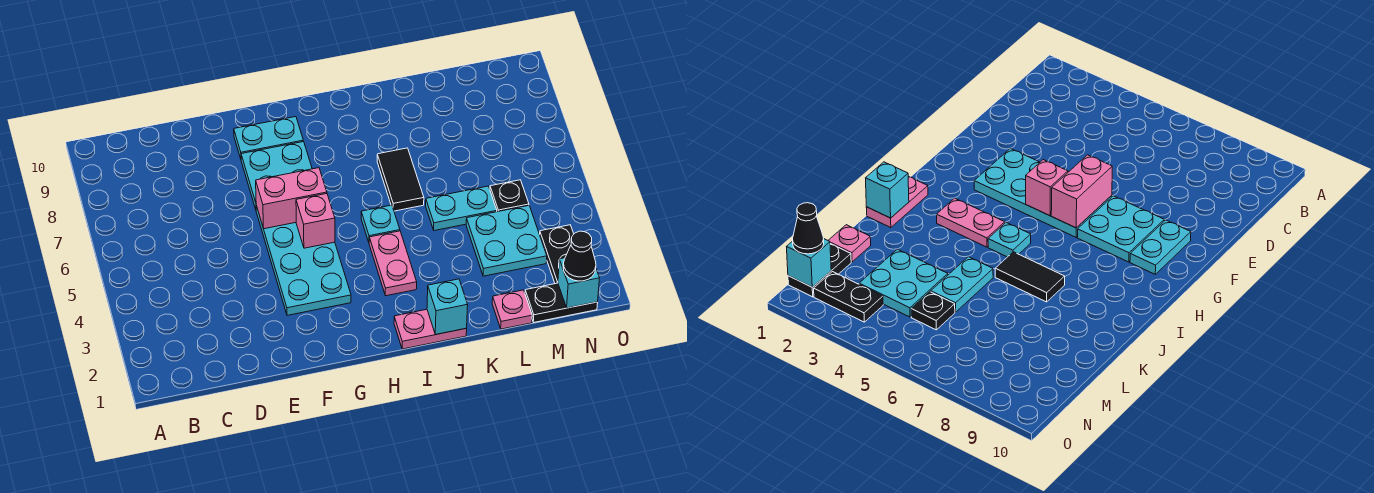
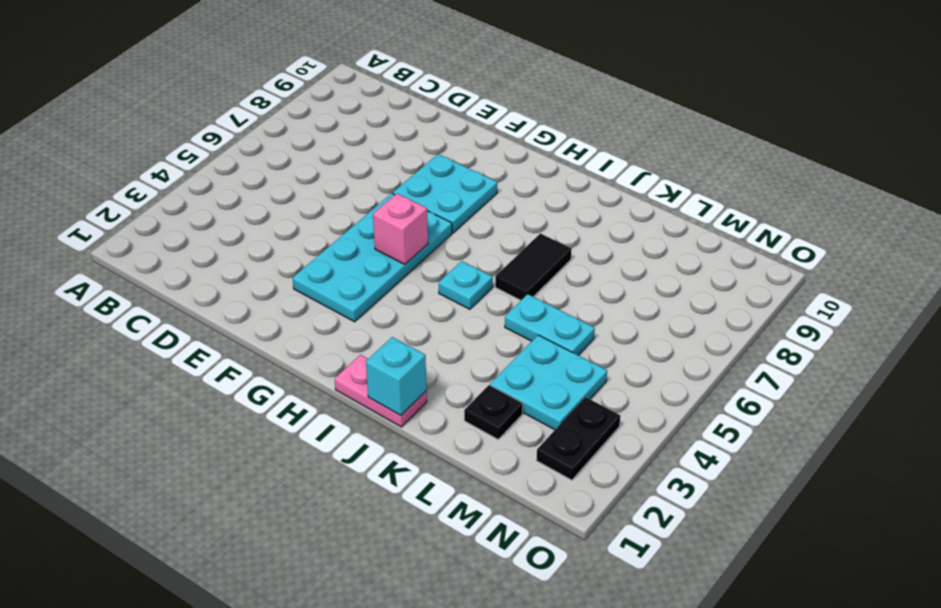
black plate L2 level 1 -> black plate M5 level 1
none -> cyan plate F9:G9 level 1
none -> pink plate I3:I4 level 1
none -> pink plate L1 level 1

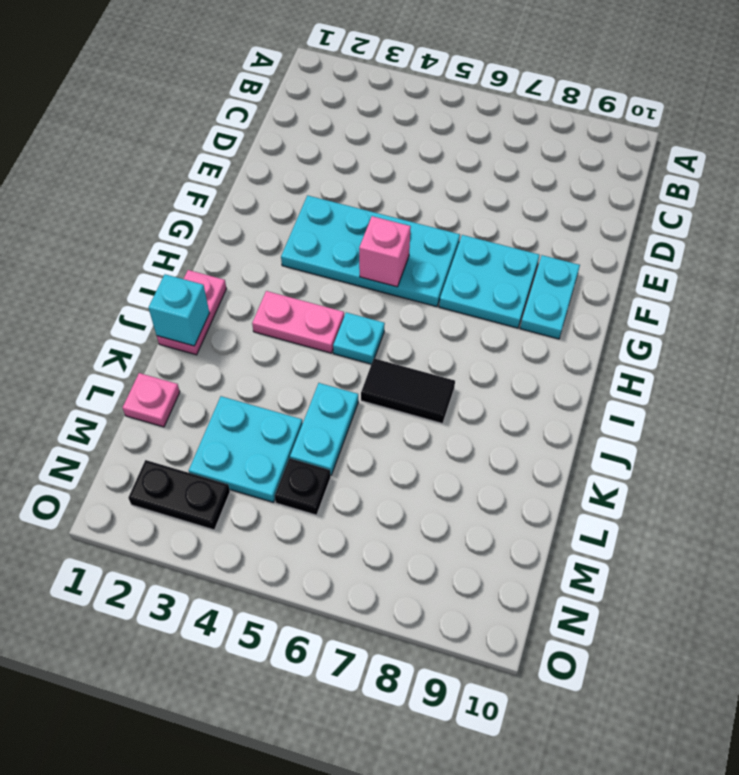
none -> black plate M1:N1 level 1
none -> pink brick F6:G6 level 2
none -> cyan brick N1 level 2

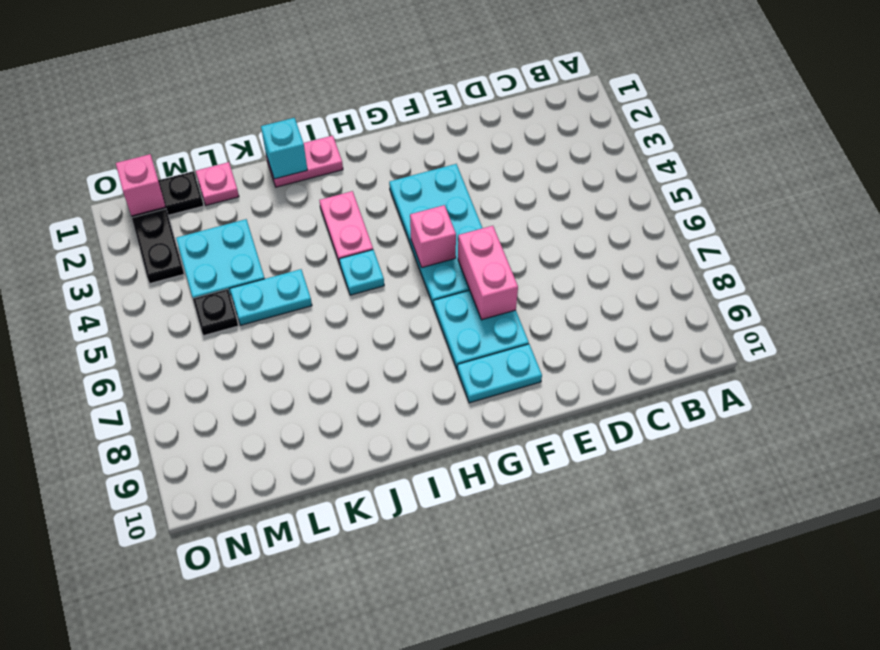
pink brick F6:F7 level 2 -> pink brick F6:G6 level 2
pink brick N1 level 2 -> cyan brick N1 level 2
none -> black tile J6:J7 level 1
none -> black cone N1 level 3

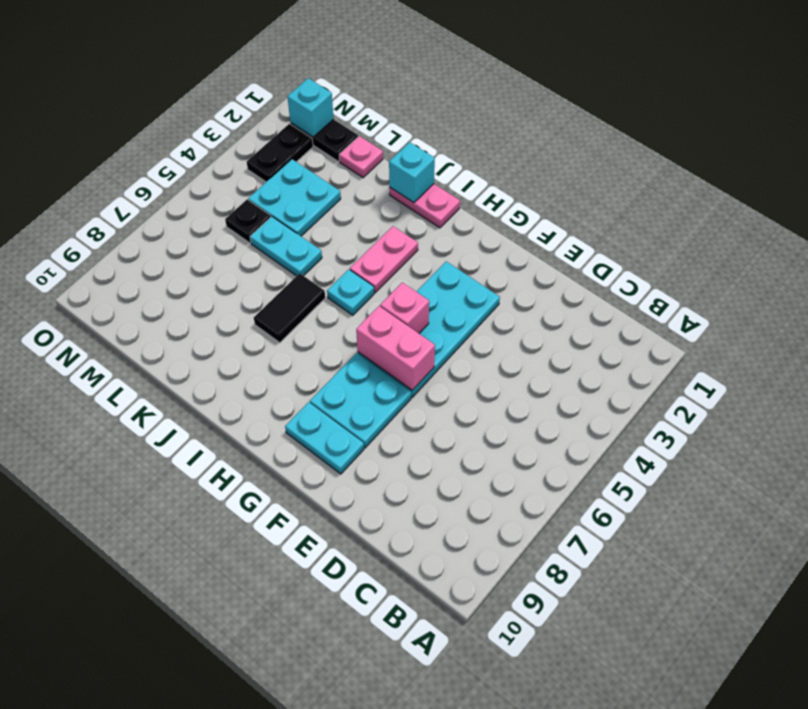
none -> black cone N1 level 3

